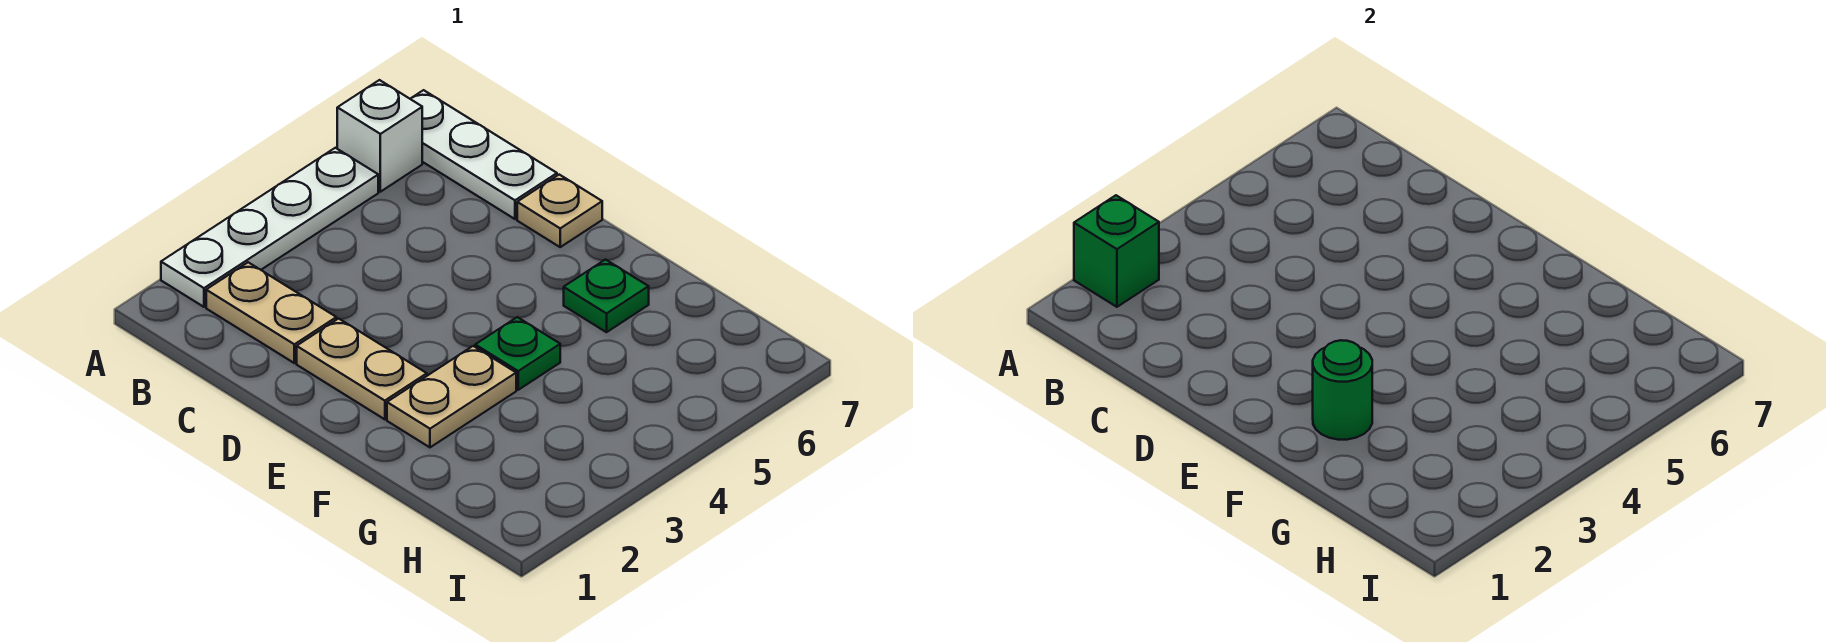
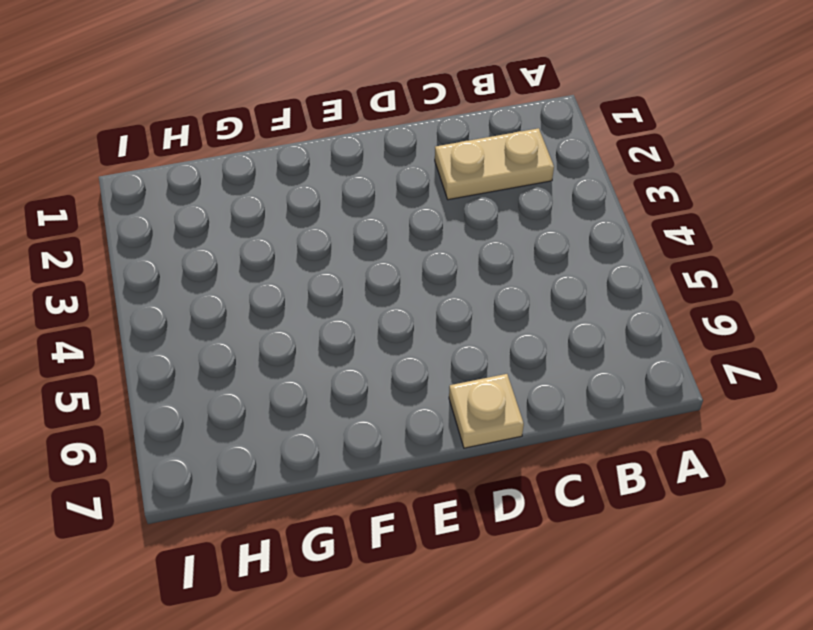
none -> white plate A2:A5 level 1
none -> white brick A6 level 1

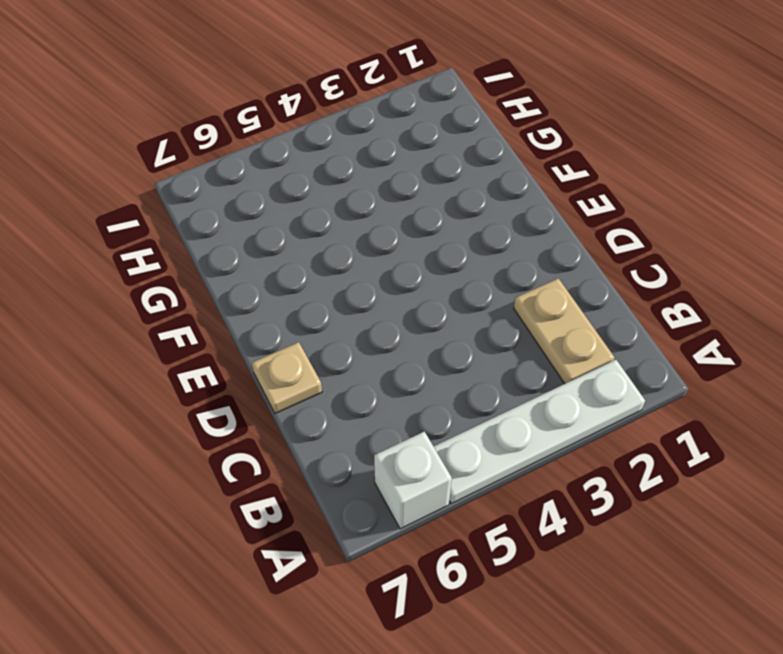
none -> white plate A7:C7 level 1
none -> tan plate D2:E2 level 1

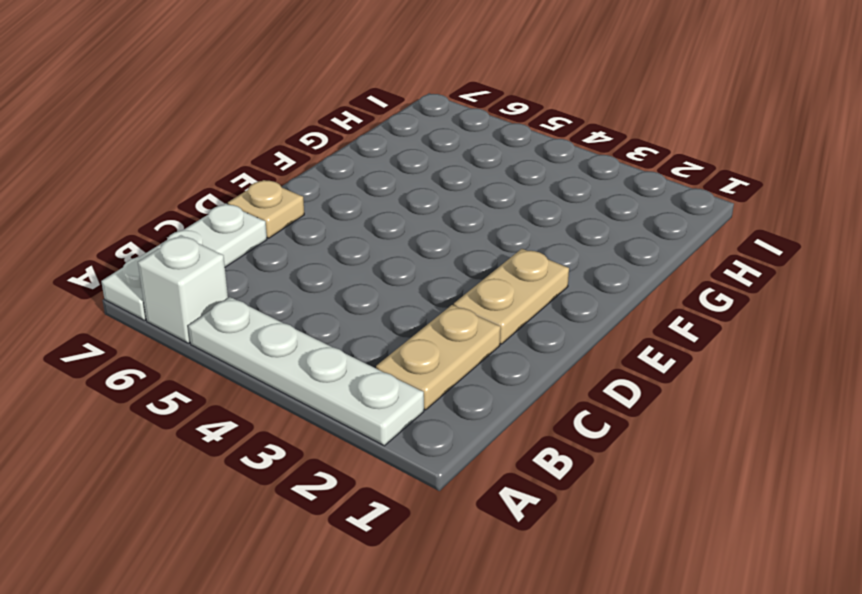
none -> tan plate F2:F3 level 1
none -> green plate F4 level 1

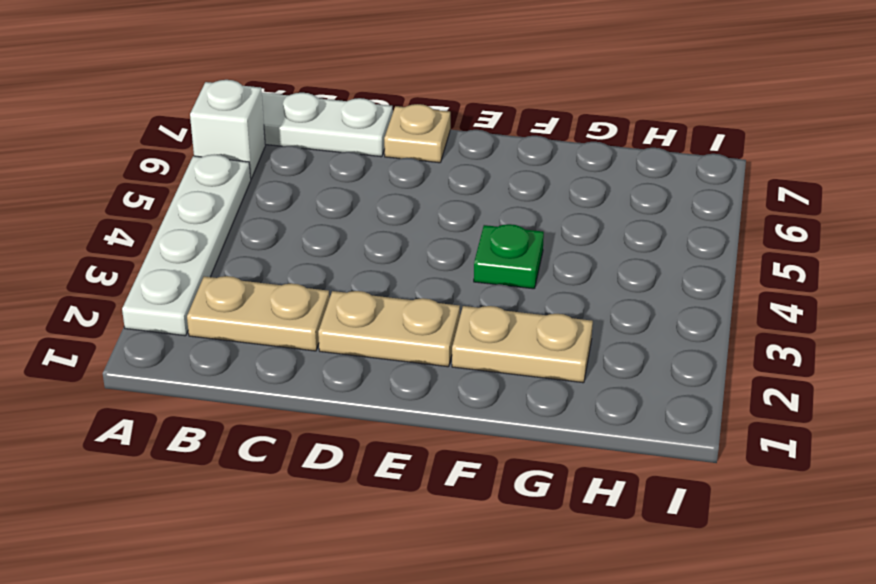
tan plate F2:G2 level 1 -> tan plate F2:F3 level 1
none -> green plate F6 level 1
none -> green brick A2 level 2

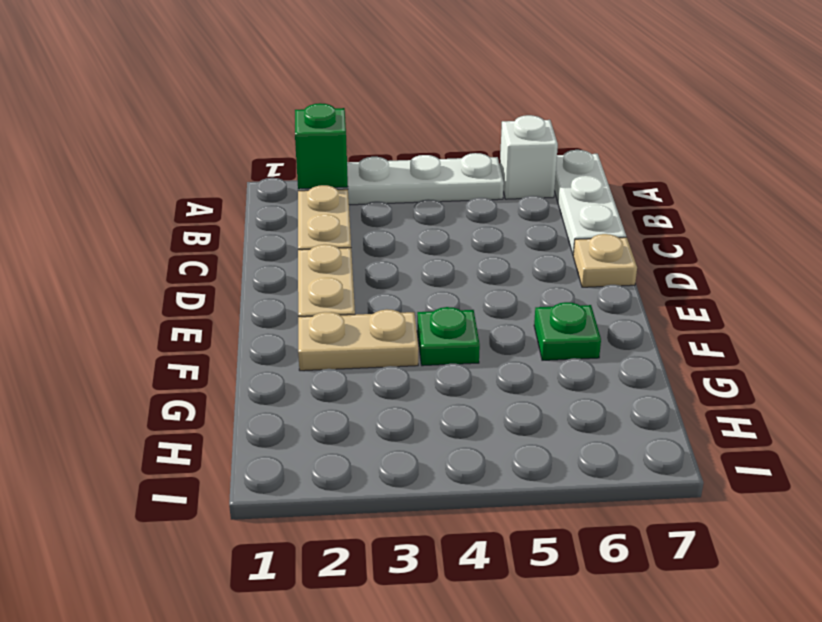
none -> green round brick F2 level 2

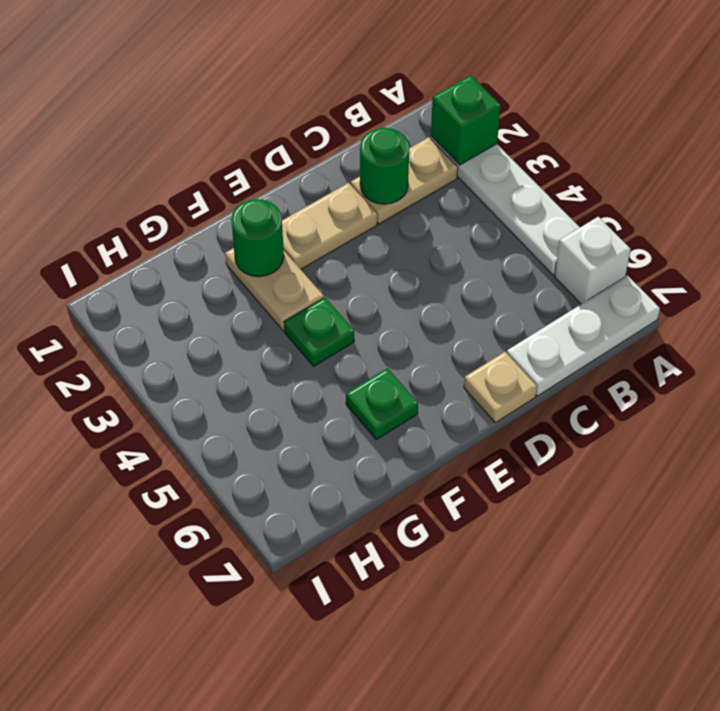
green round brick C2 level 2 -> none

